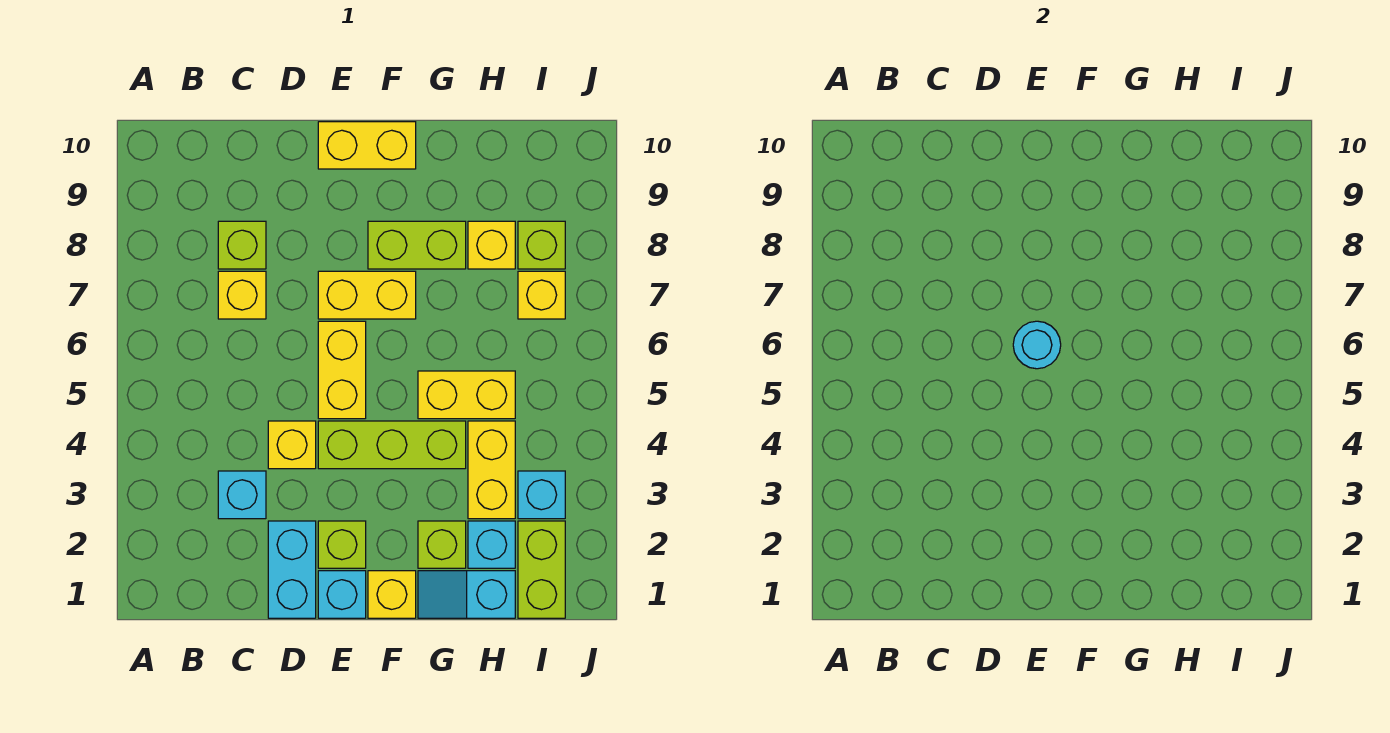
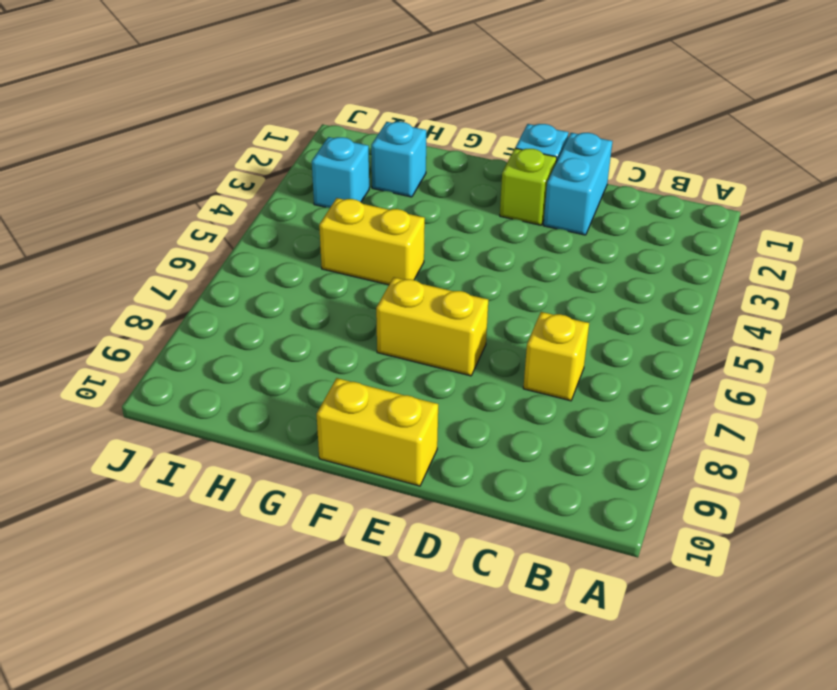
none -> cyan brick C3 level 1
none -> lime brick C8 level 1
none -> yellow brick D4 level 1

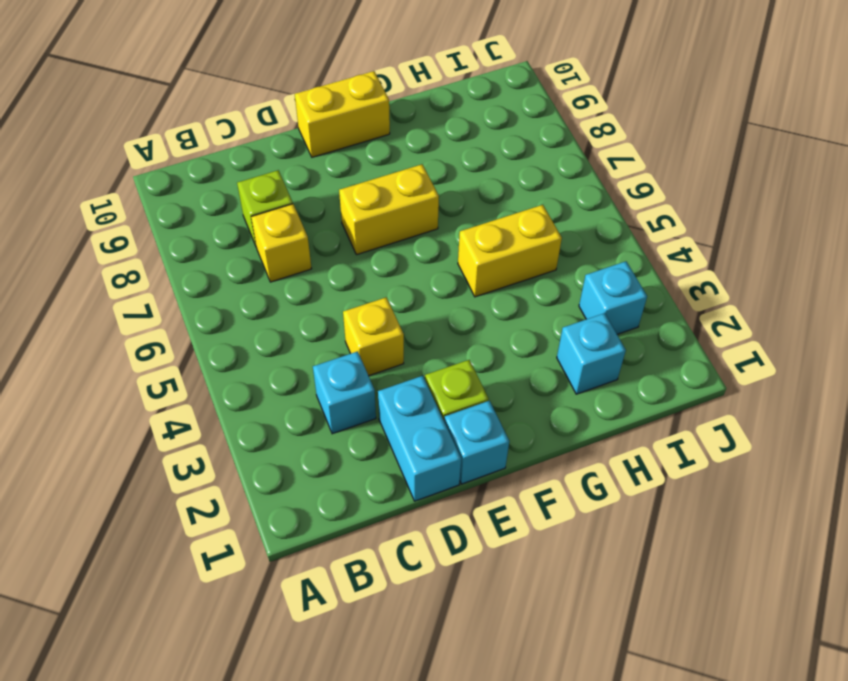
none -> lime brick E4:G4 level 1
none -> yellow brick E5:E6 level 1
none -> yellow brick F1 level 1

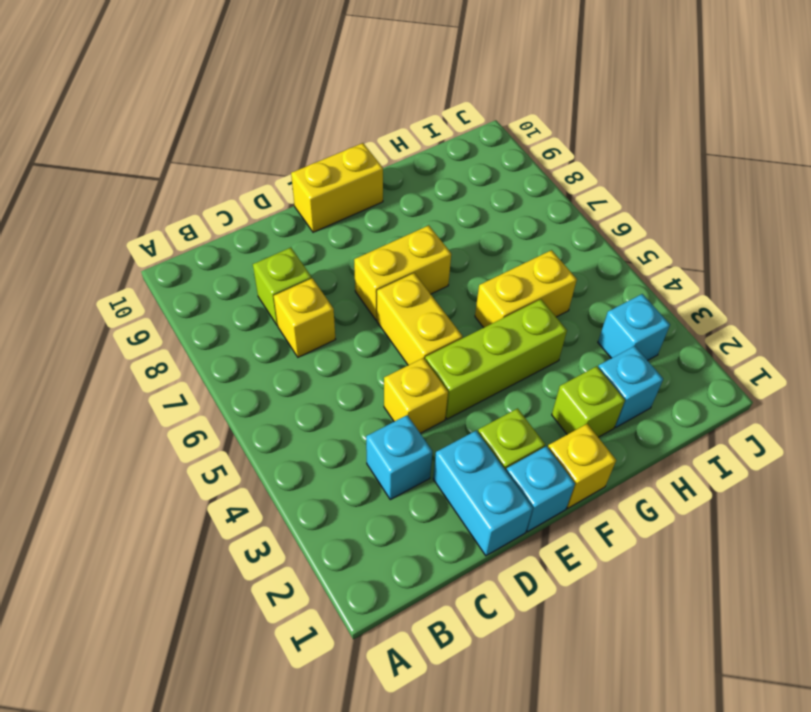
none -> lime brick F8:G8 level 1
none -> cyan slope G1:H1 level 1 top H
none -> yellow brick H3:H4 level 1

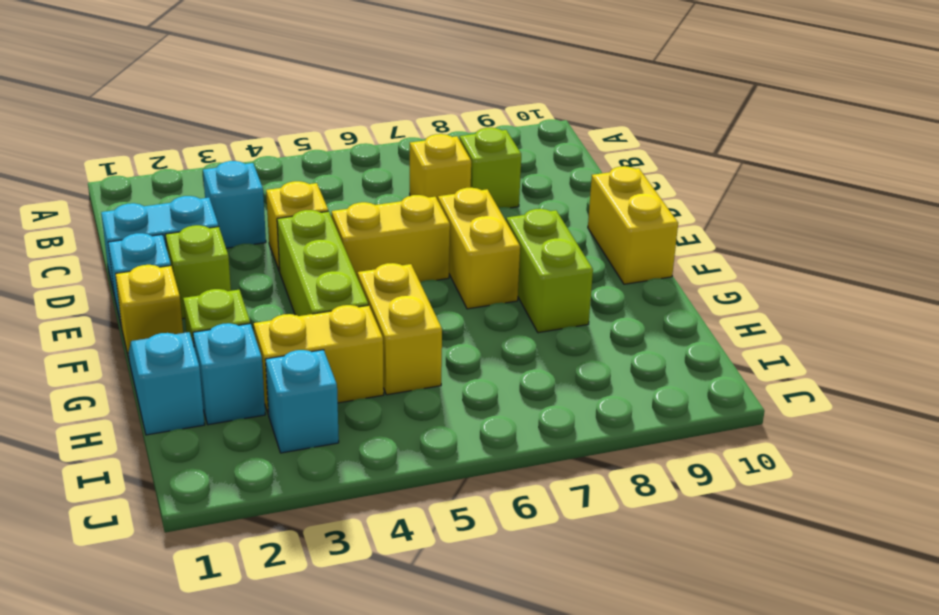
none -> yellow brick H8 level 1
none -> lime brick I1:I2 level 1
none -> yellow brick I7 level 1

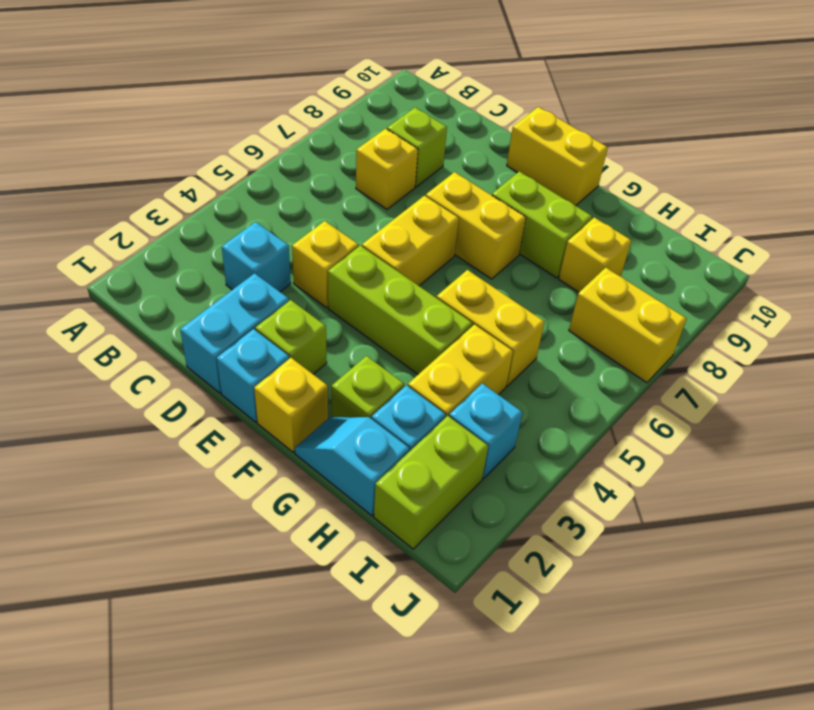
yellow brick I7:J7 level 1 -> yellow brick I7 level 1
none -> lime brick I8 level 1
none -> cyan round brick E6 level 2

